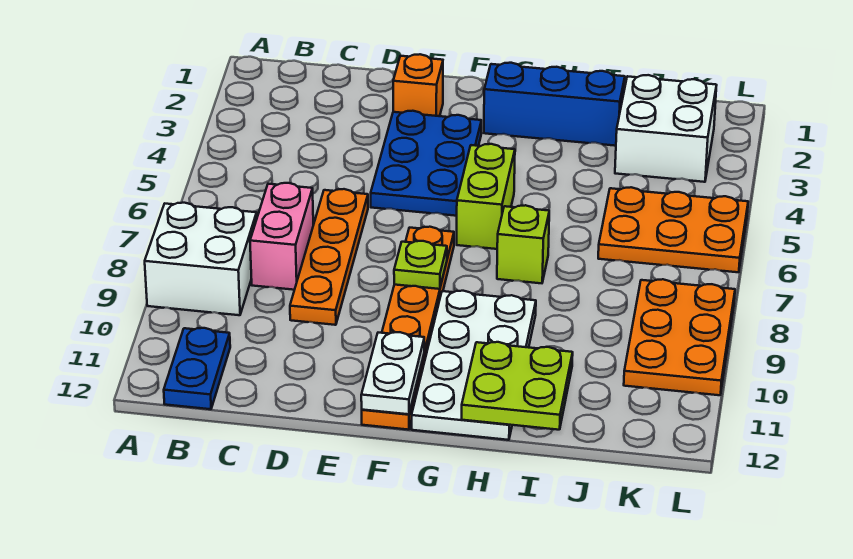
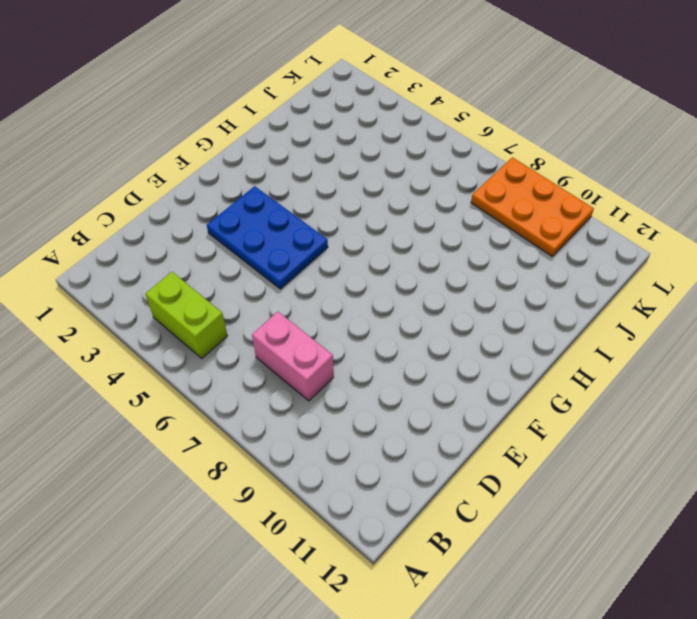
lime brick B4:B5 level 1 -> lime brick G5:G6 level 1
none -> white brick A8:B9 level 1
none -> blue plate B11:B12 level 1
none -> orange plate D6:D9 level 1

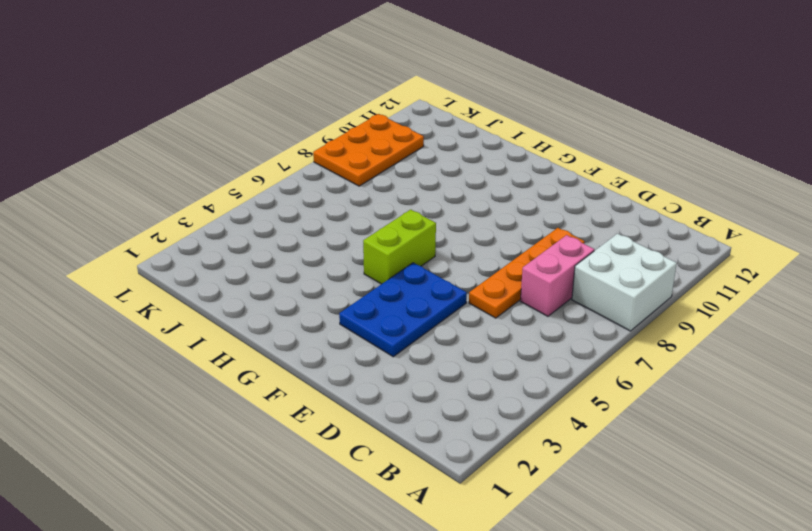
none -> blue plate B11:B12 level 1
none -> orange brick E2 level 1
none -> orange plate F7:F12 level 1

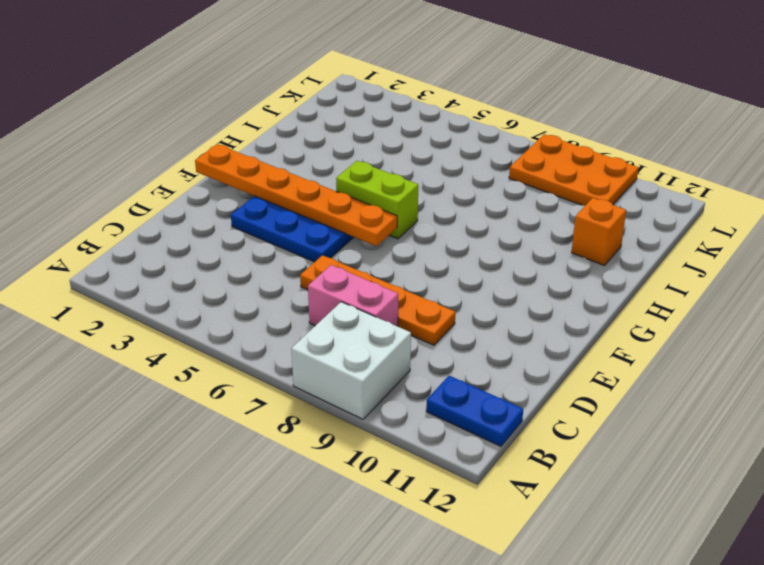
orange plate F1:F6 level 2 -> orange plate F7:F12 level 1
orange brick I11 level 1 -> orange brick E2 level 1
none -> blue brick G2:I2 level 1
none -> white plate G9:H12 level 1
none -> lime brick H7 level 1

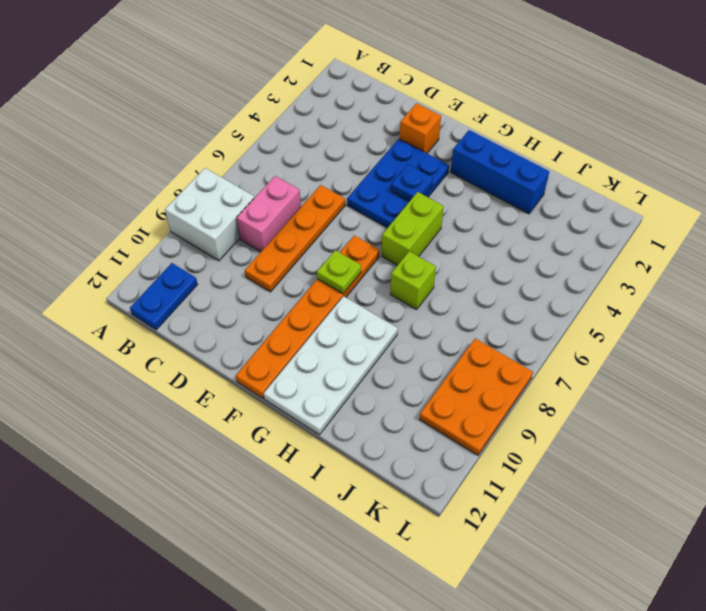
blue plate F4 level 2 -> none
none -> white brick J2:K3 level 1
none -> orange plate J5:L6 level 1
none -> white plate F11:F12 level 2

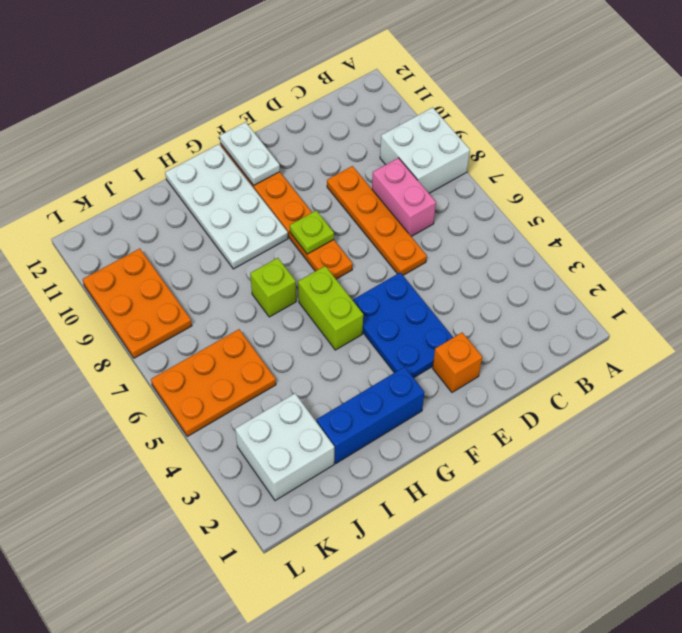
none -> blue plate B11:B12 level 1
none -> lime plate H11:I12 level 2

